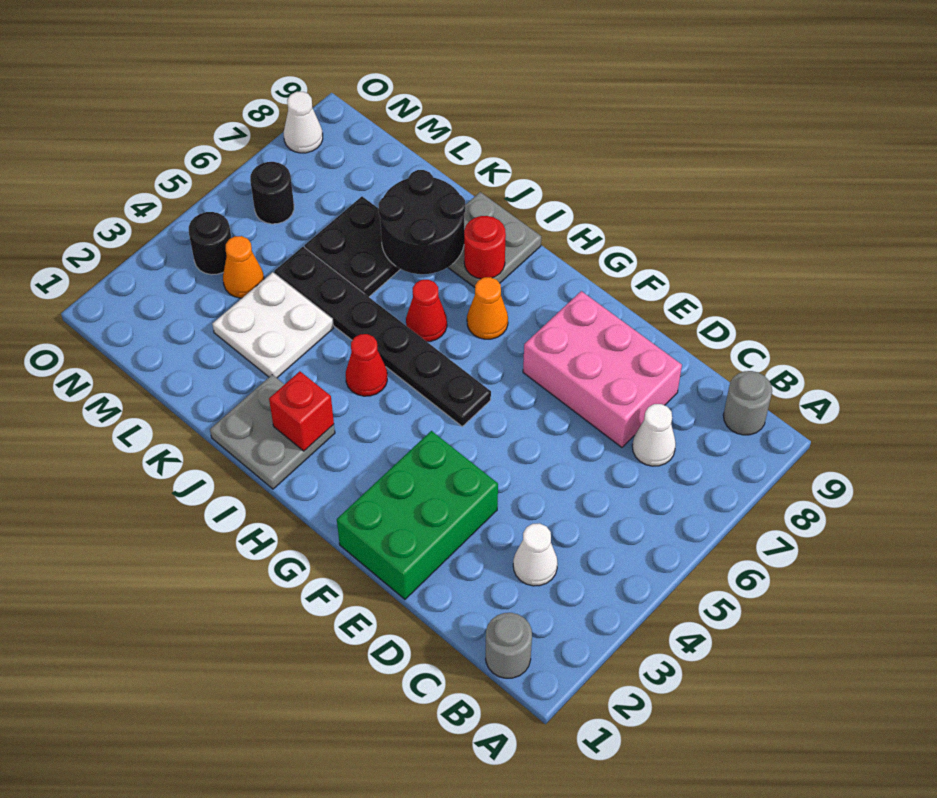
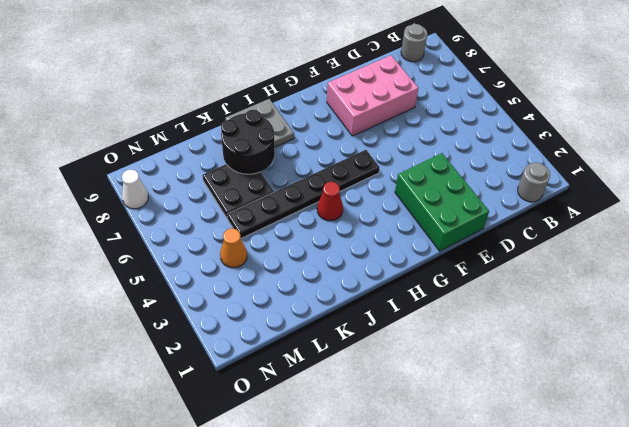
none -> white cone C3 level 1
none -> white cone C7 level 1
none -> orange cone H7 level 1

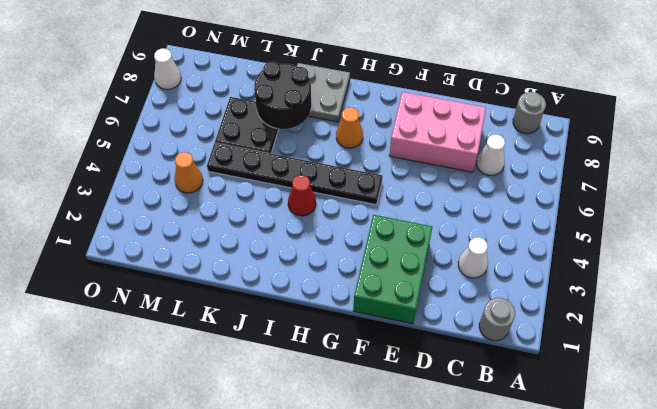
none -> grey plate I1:J2 level 1
none -> red cone I6 level 1
none -> white plate K3:L4 level 1

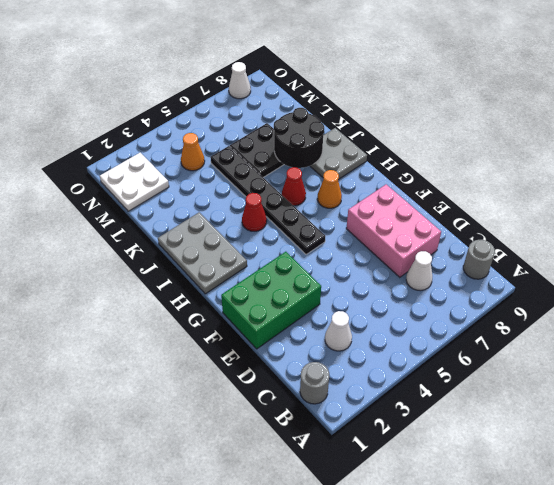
grey plate H1:J2 level 1 -> grey plate I1:J2 level 1
white plate M1:N2 level 1 -> white plate K3:L4 level 1
none -> black round brick N4 level 1
none -> black round brick N6 level 1
none -> red brick I2 level 2

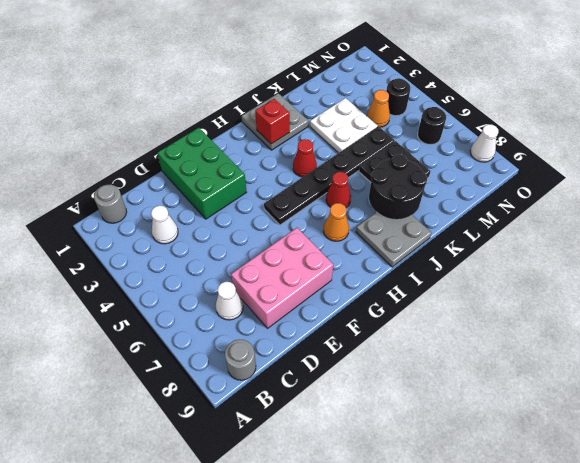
none -> red round brick I8 level 2

